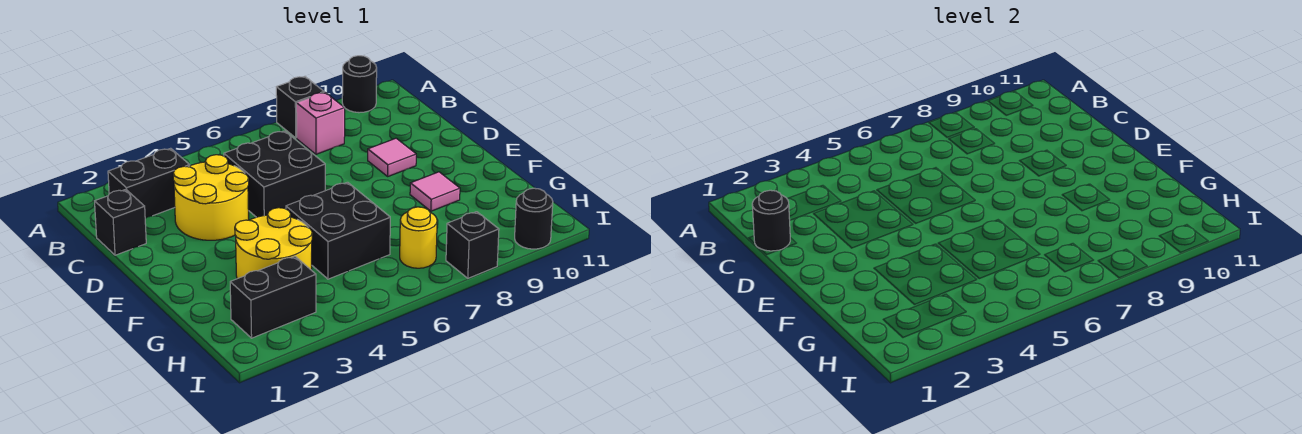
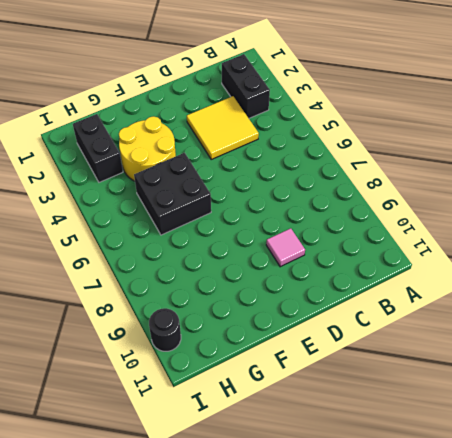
yellow tile C3:D4 level 1 -> yellow round brick C3:D4 level 1
none -> black brick A8 level 1
none -> black round brick A10 level 1
none -> pink brick B8 level 1

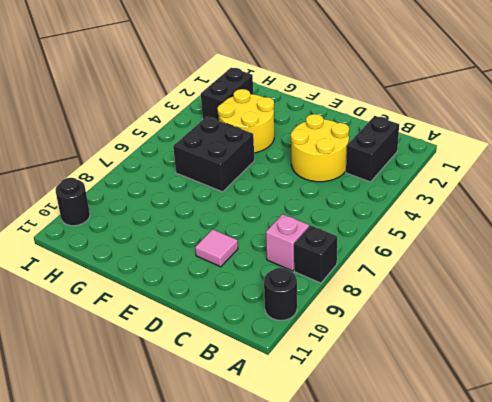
none -> black brick C1 level 1
none -> black brick C5:D6 level 1
none -> pink tile F9 level 1

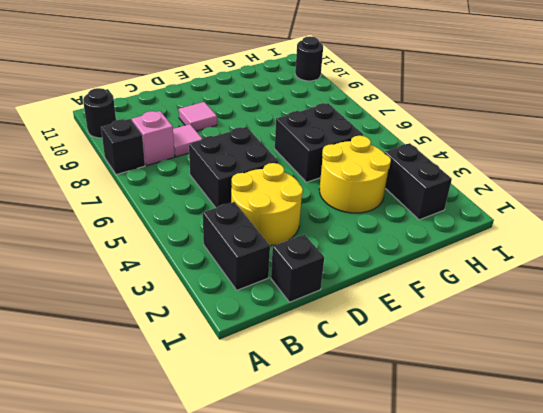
pink tile C8 level 1 -> pink tile F9 level 1
none -> yellow round brick H7 level 1
none -> black brick I8 level 1
none -> black round brick C1 level 2

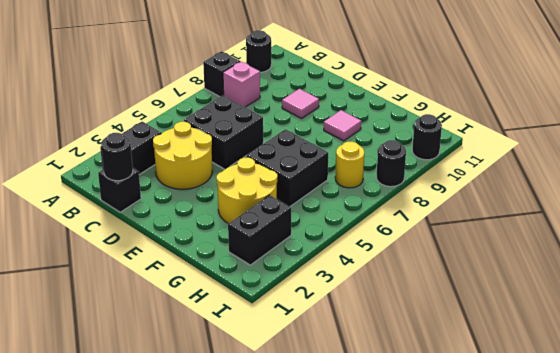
black round brick I8 level 1 -> black brick I8 level 1

